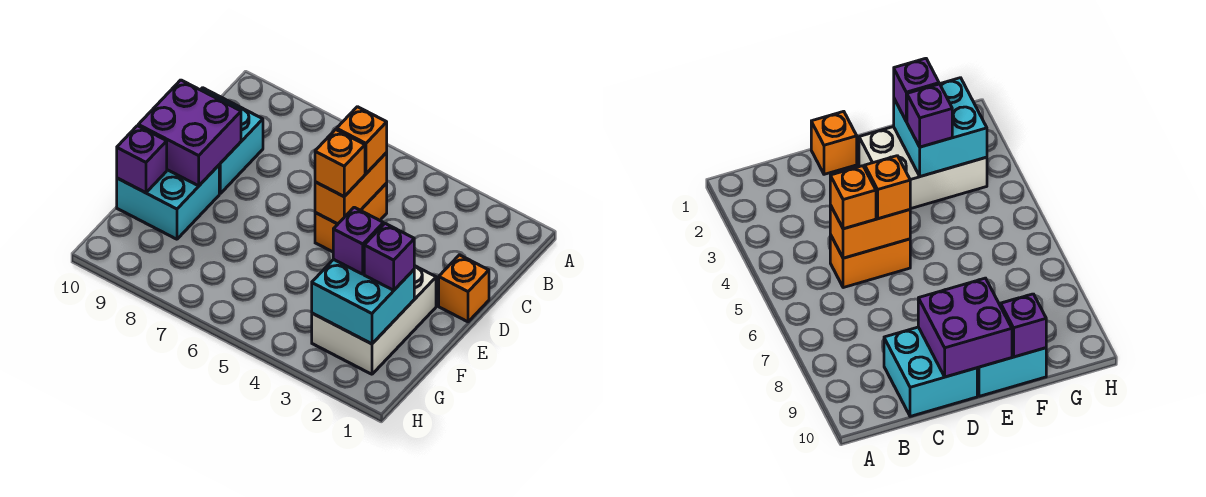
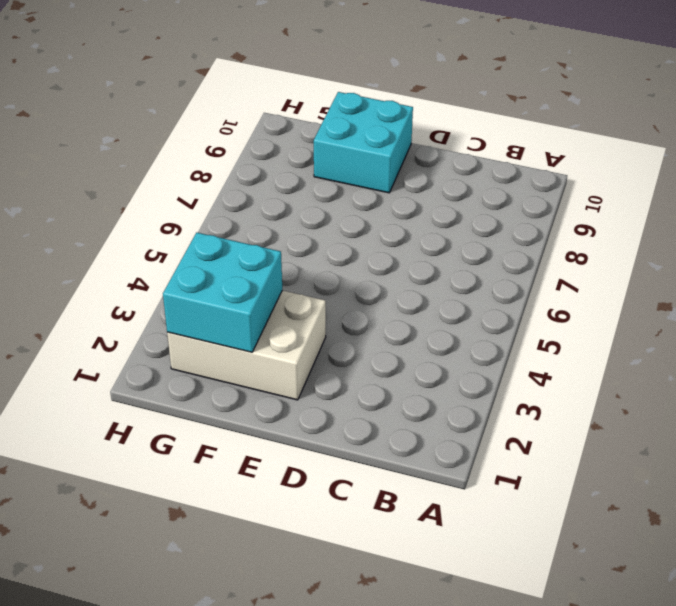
none -> orange brick C5:D5 level 1
none -> cyan brick C9:D10 level 1
none -> orange brick D1 level 1

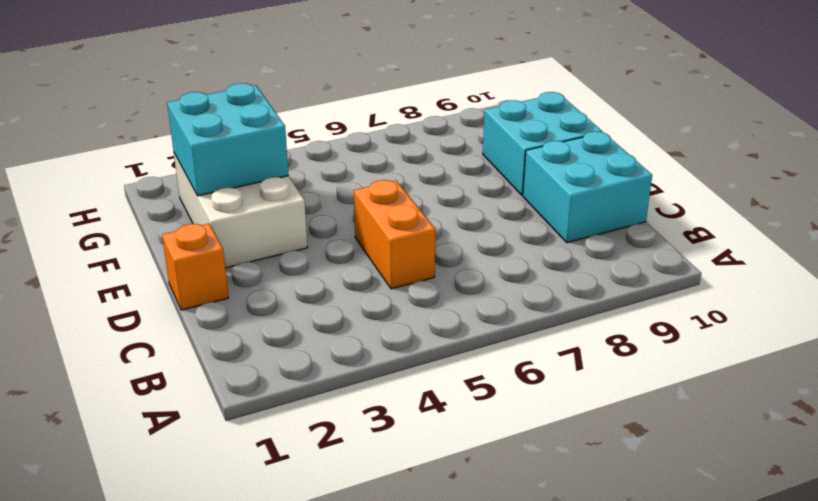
none -> orange brick C5:D5 level 2
none -> purple brick D9:E10 level 2
none -> purple brick F10 level 2

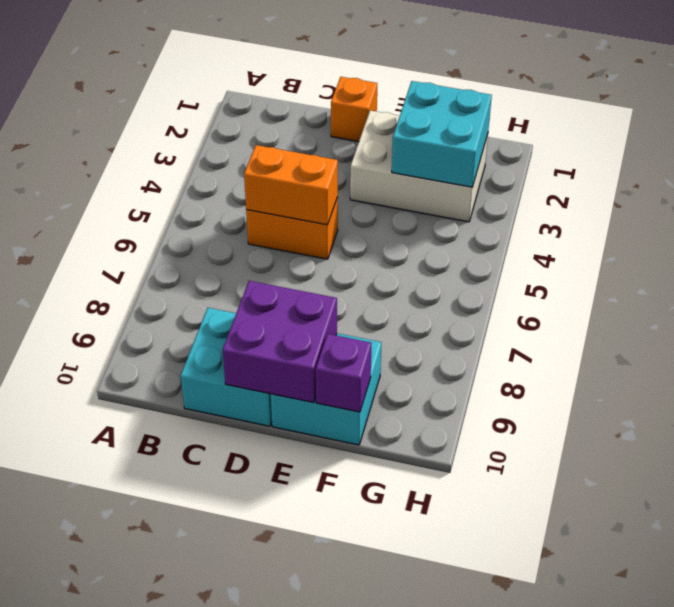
none -> orange brick C5 level 3
none -> orange brick D5 level 3
none -> purple brick F2 level 3

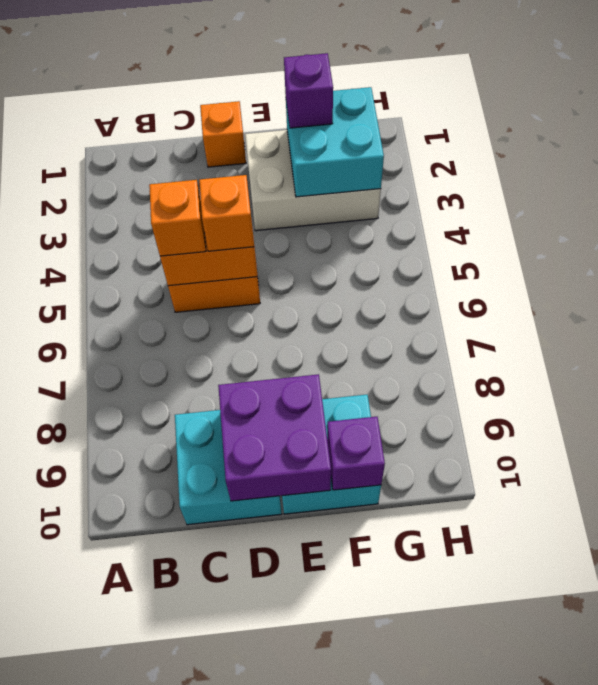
none -> purple brick F3 level 3

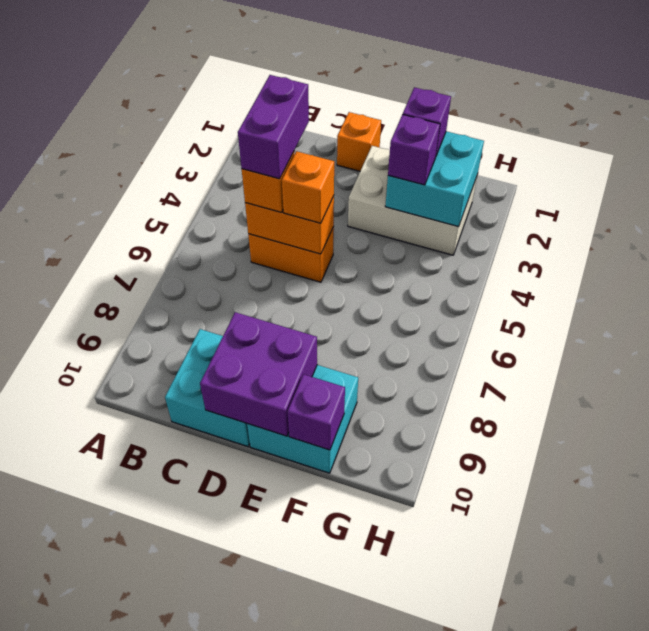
purple brick C4:C5 level 4 -> none

